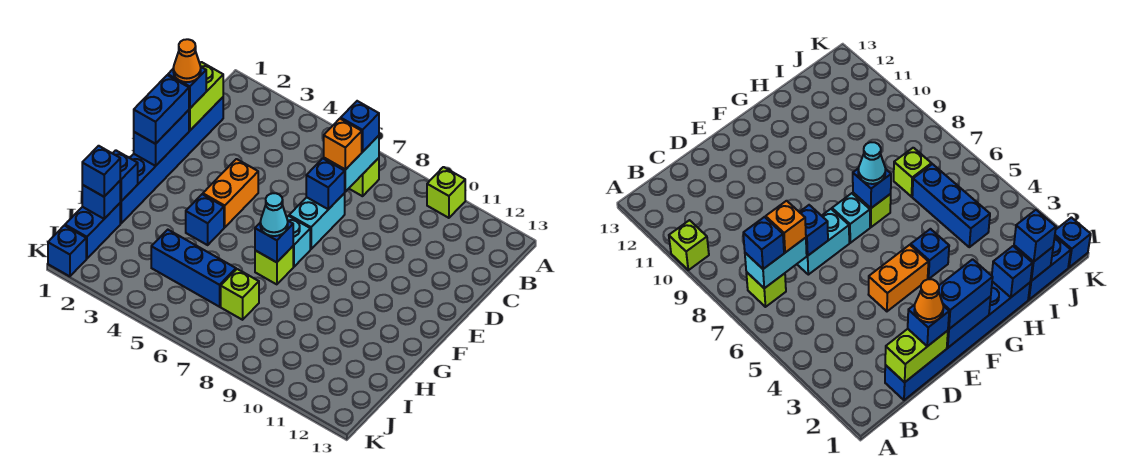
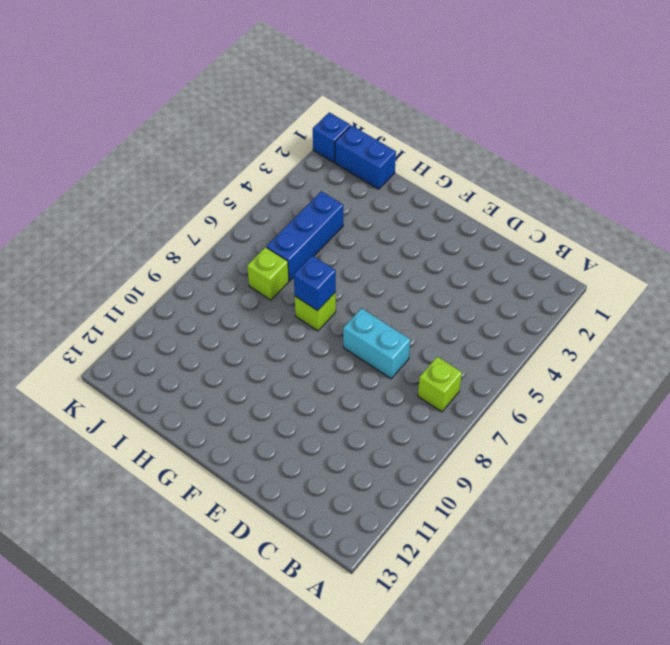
none -> lime brick A10 level 1
none -> blue brick C1:H1 level 1
none -> orange brick E4:F4 level 1

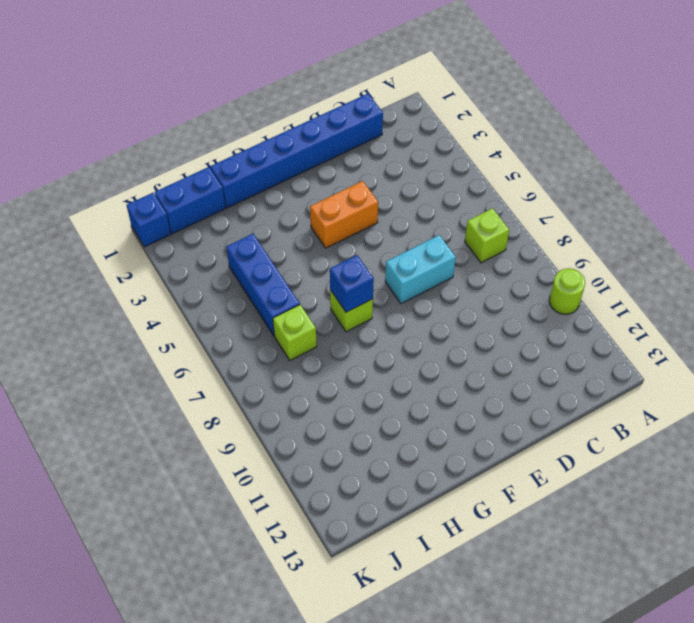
lime round brick A10 level 1 -> lime brick A10 level 1
none -> cyan brick F7 level 1
none -> blue brick G4 level 1
none -> cyan brick B7:C7 level 2

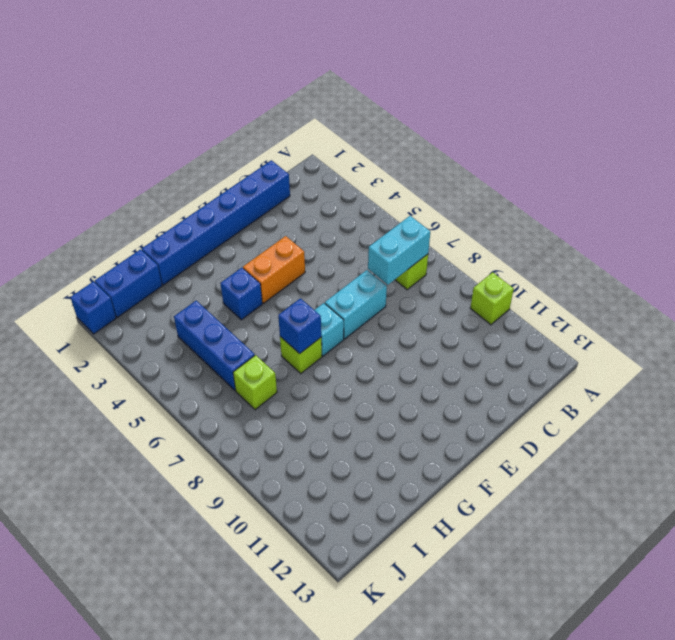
none -> lime brick C1:D1 level 2
none -> blue brick D7 level 2
none -> blue brick E1:F1 level 2

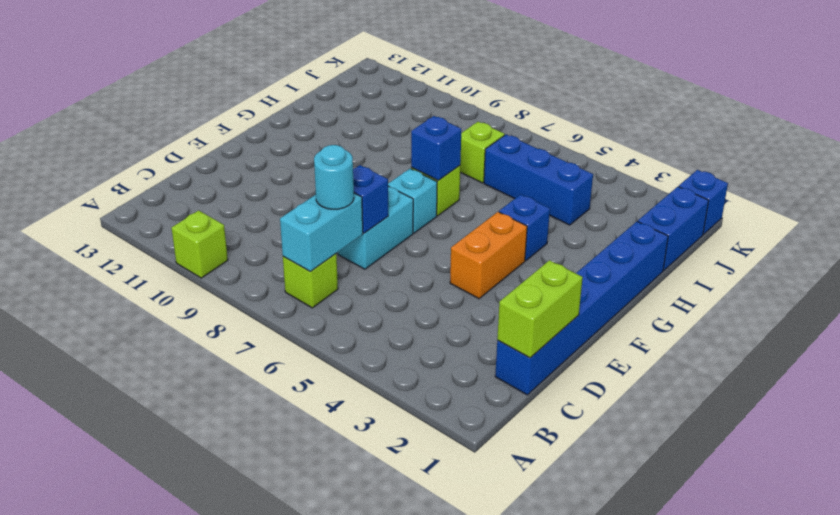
cyan round brick C7 level 3 -> orange brick C7 level 3
none -> blue brick E1:F1 level 2
none -> blue brick H1 level 2
none -> blue brick I1 level 2

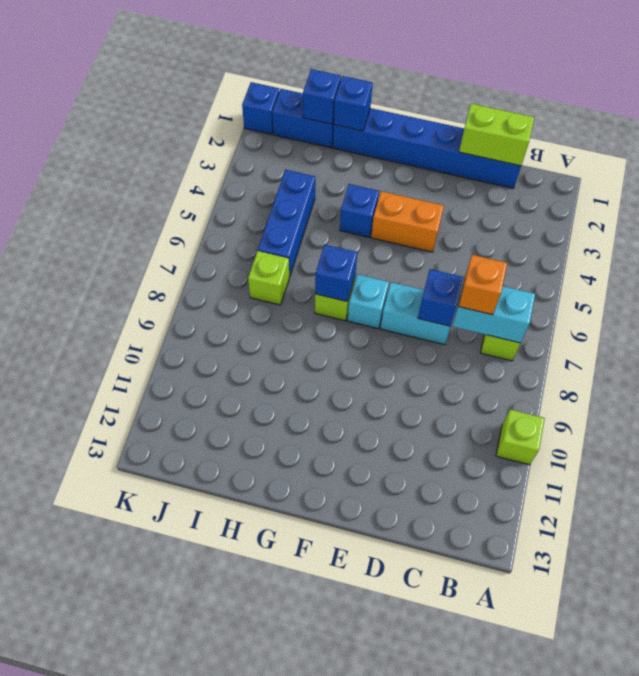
none -> blue brick E1:F1 level 2
none -> blue brick B7 level 3
none -> blue brick D1 level 3

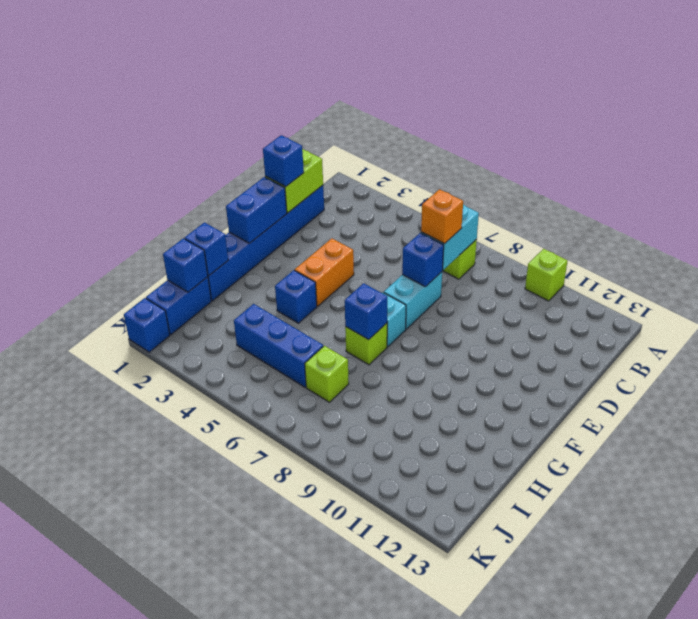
none -> blue brick B7 level 3
none -> blue brick E1:F1 level 3
none -> cyan cone G7 level 3

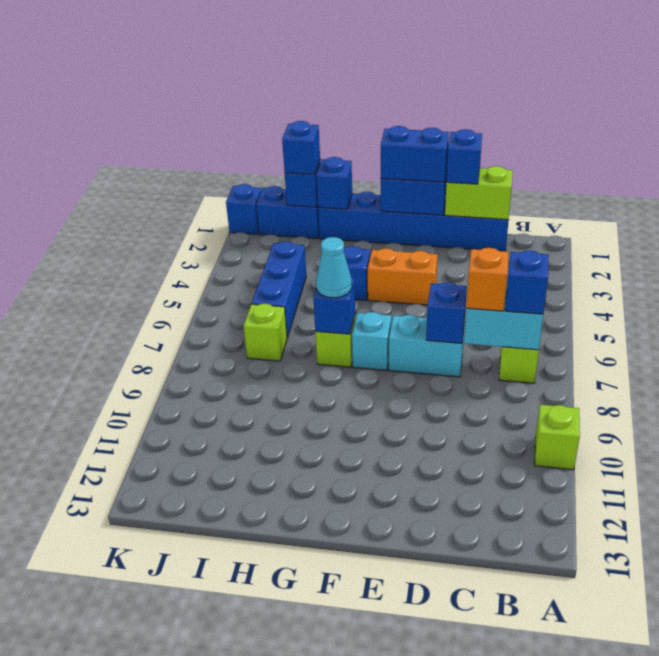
none -> orange cone D1 level 4

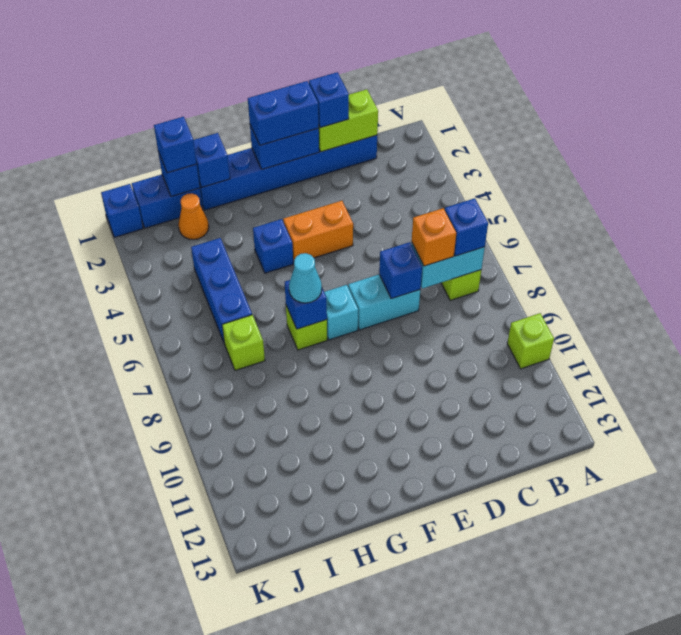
orange cone I2 level 1 -> orange cone D1 level 4

